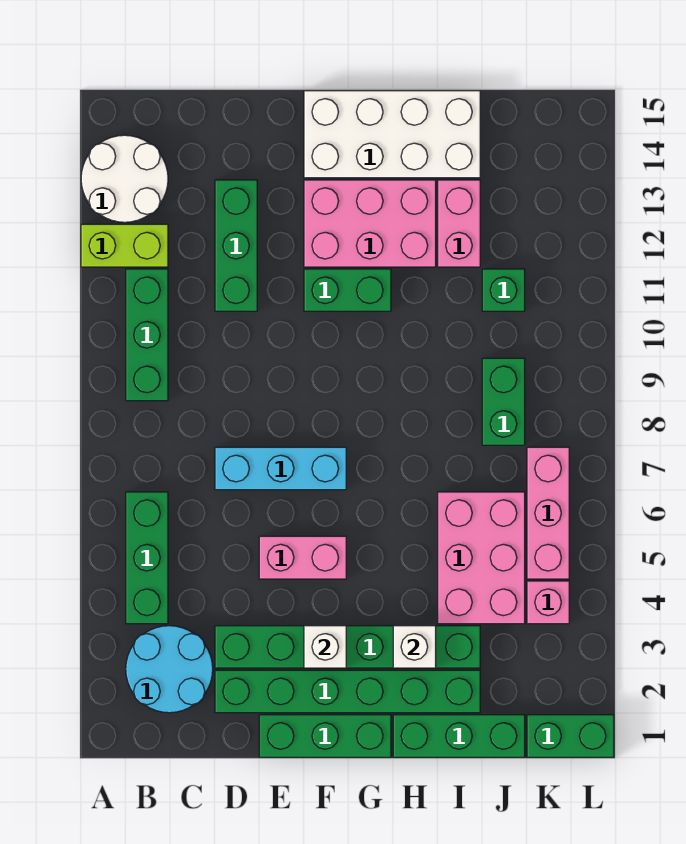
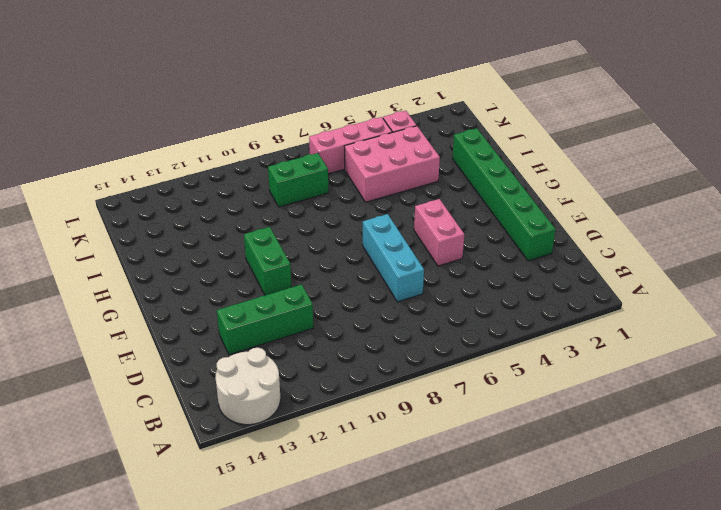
none -> lime brick A12:B12 level 1
none -> cyan round brick B2:C3 level 1
none -> green brick B4:B6 level 1

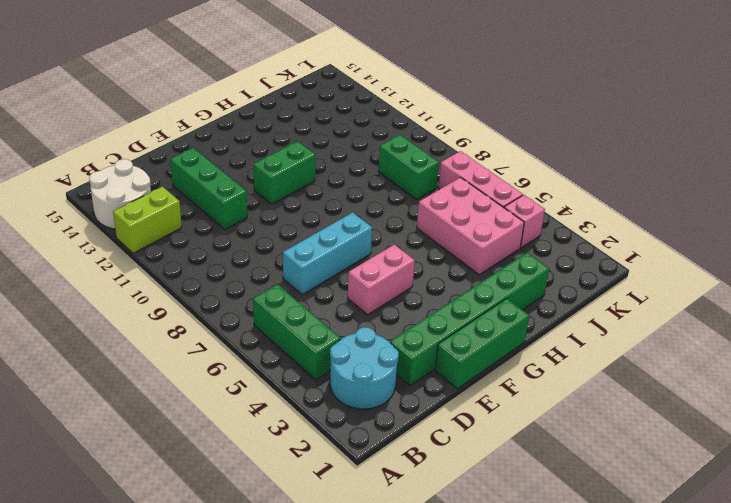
none -> green brick B9:B11 level 1
none -> green brick D3:I3 level 1
none -> pink brick F12:H13 level 1

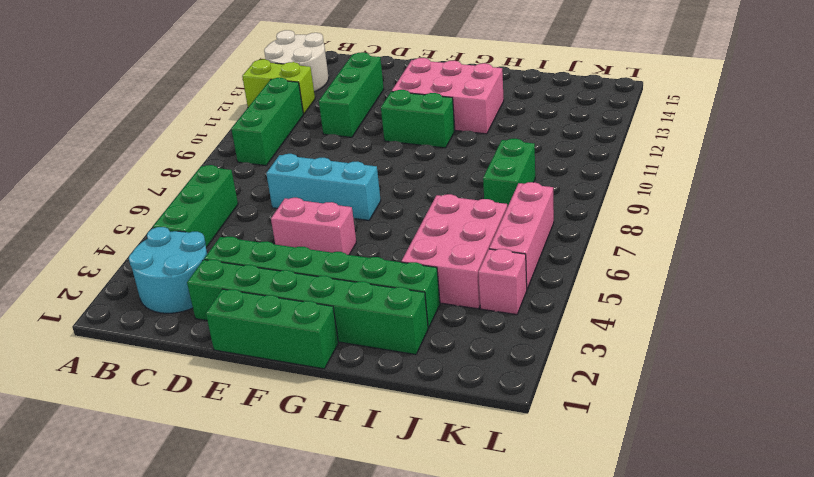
none -> white brick F14:I15 level 1
none -> green brick H1:J1 level 1
none -> pink brick I12:I13 level 1

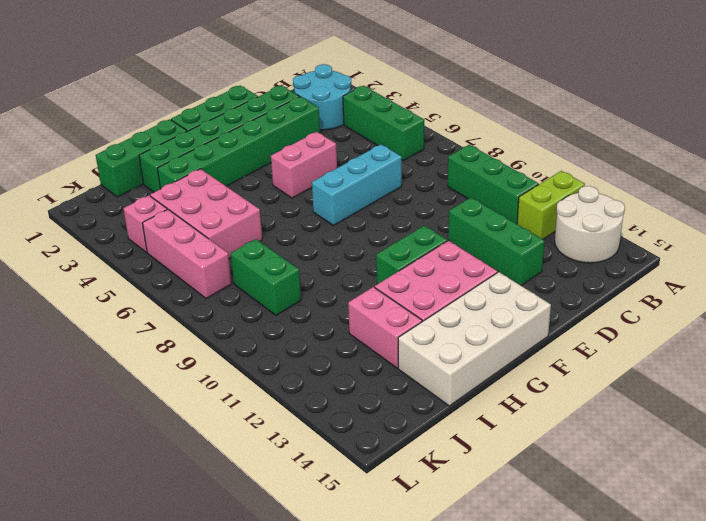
none -> green brick J11 level 1
none -> green brick K1:L1 level 1
none -> white brick F3 level 2

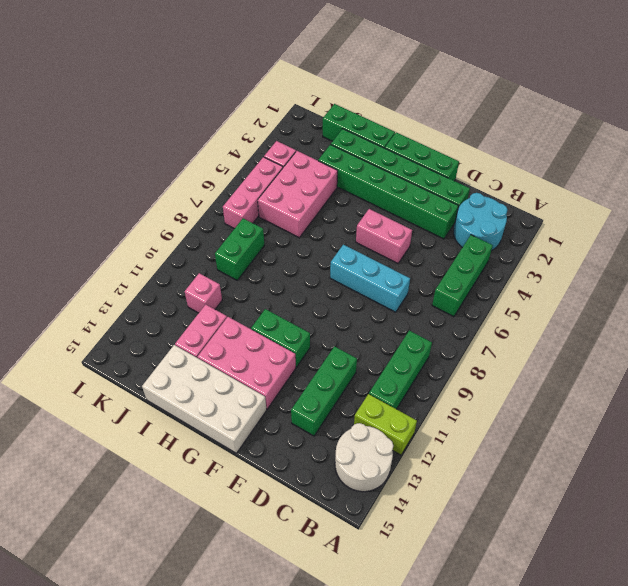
pink brick J11 level 1 -> green brick J11 level 1
none -> green brick K1:L1 level 1
none -> white brick F3 level 2
none -> white brick H3 level 2

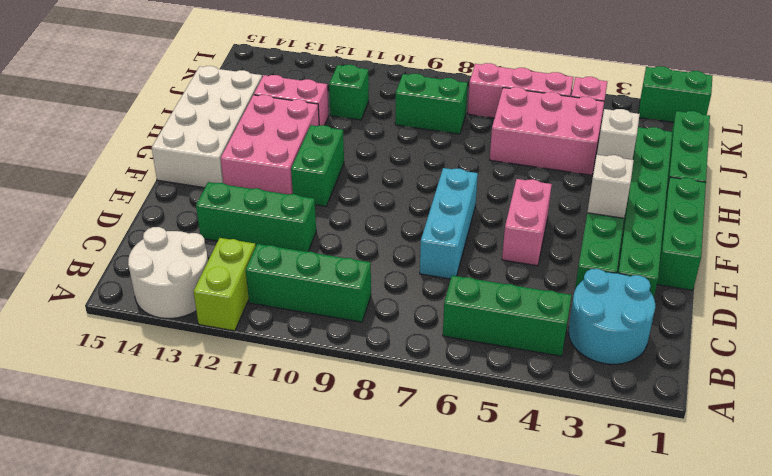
green brick L1:L2 level 1 -> green brick K1:L1 level 1

